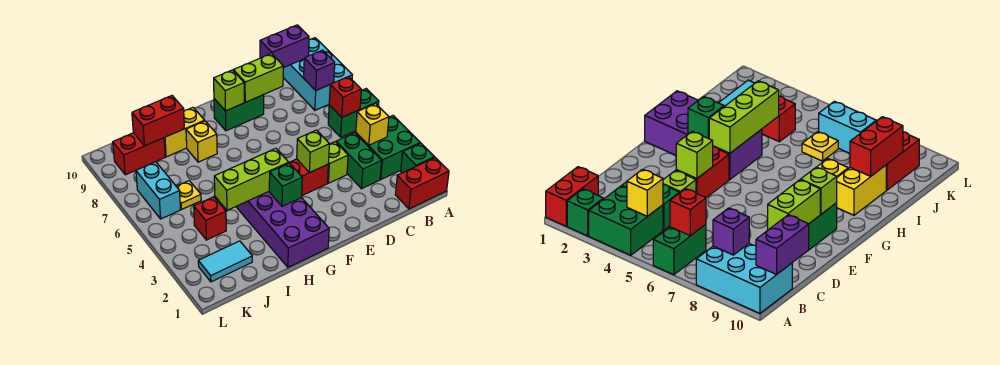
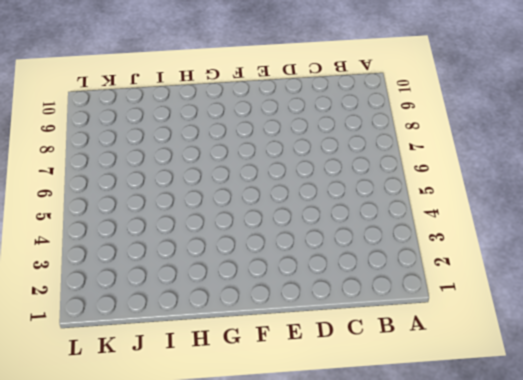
none -> red brick A1:B1 level 1
none -> green brick A2 level 1
none -> green brick A3:B4 level 1

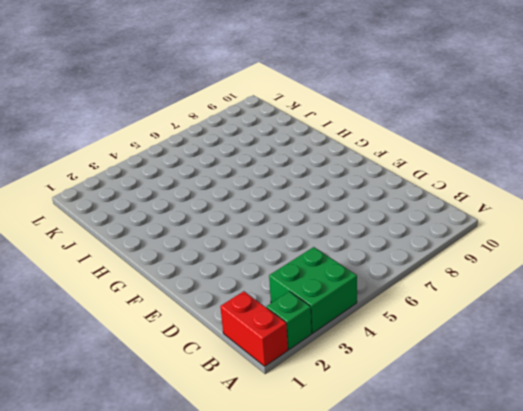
none -> green brick A6:B6 level 1
none -> cyan brick A8:B10 level 1
none -> green brick C3:C4 level 1

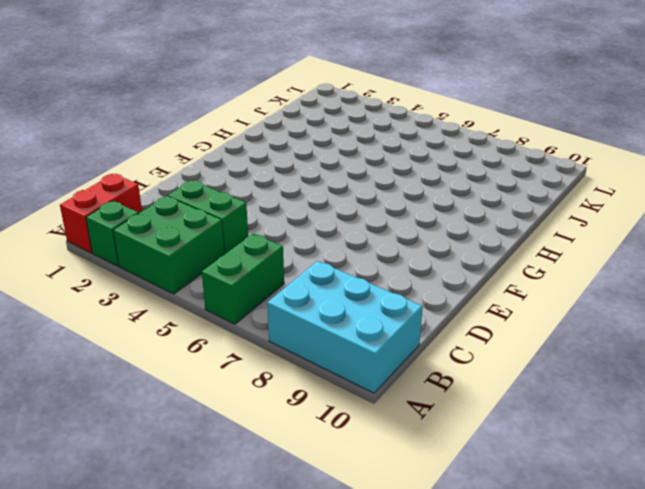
none -> lime brick D4 level 1
none -> red brick E4:F4 level 1
none -> green brick E9:F9 level 1

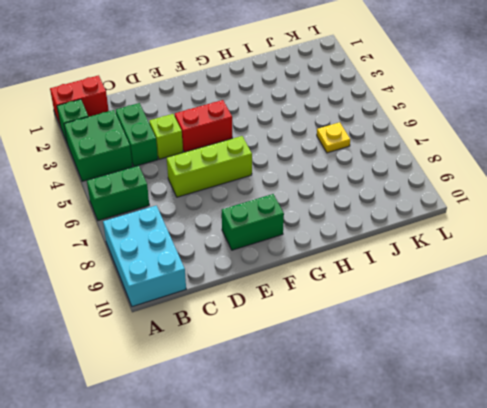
lime brick D6:F6 level 1 -> lime brick G4:I4 level 2
none -> purple brick G1:H4 level 1
none -> yellow brick H8 level 1
none -> yellow brick H9:I9 level 1

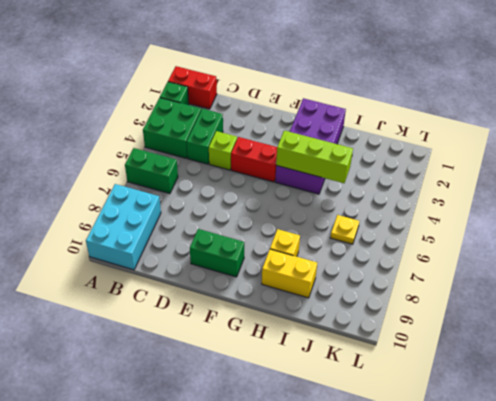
none -> cyan tile J2:K2 level 1
none -> red brick J4 level 1
none -> red brick J9:K9 level 1

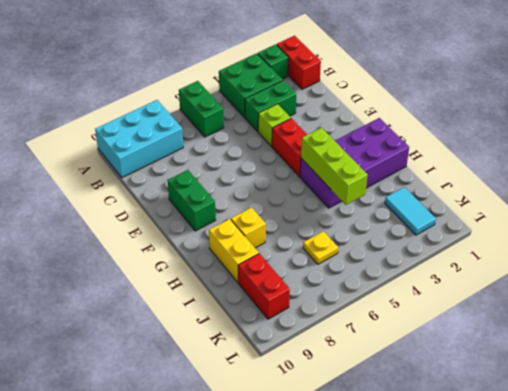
none -> red brick J4 level 1
none -> cyan brick K6:K7 level 1
none -> yellow brick B4 level 2

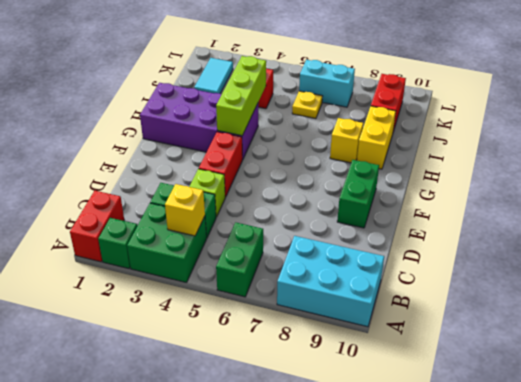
none -> red brick B6 level 2
none -> purple brick B8 level 2
none -> purple brick B10:C10 level 2

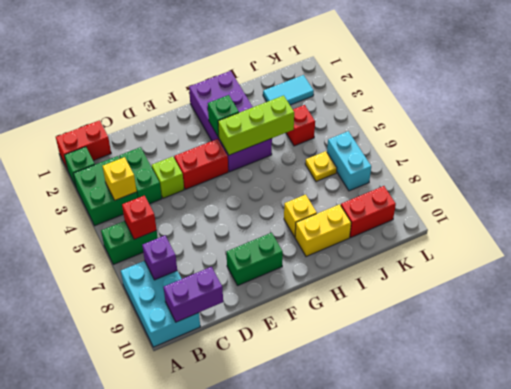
none -> lime brick D9:E9 level 2
none -> lime brick E4 level 2
none -> lime brick F9 level 2

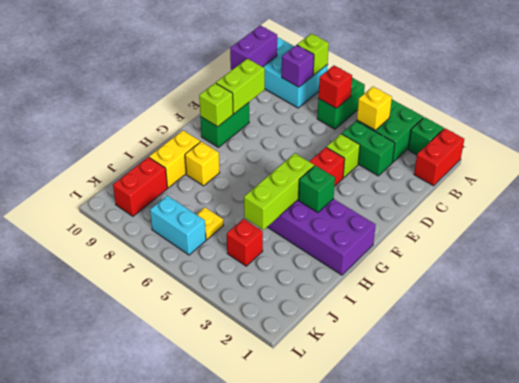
lime brick A8 level 2 -> lime brick E4 level 2
none -> cyan tile J2:K2 level 1
none -> red brick I9:J9 level 2

